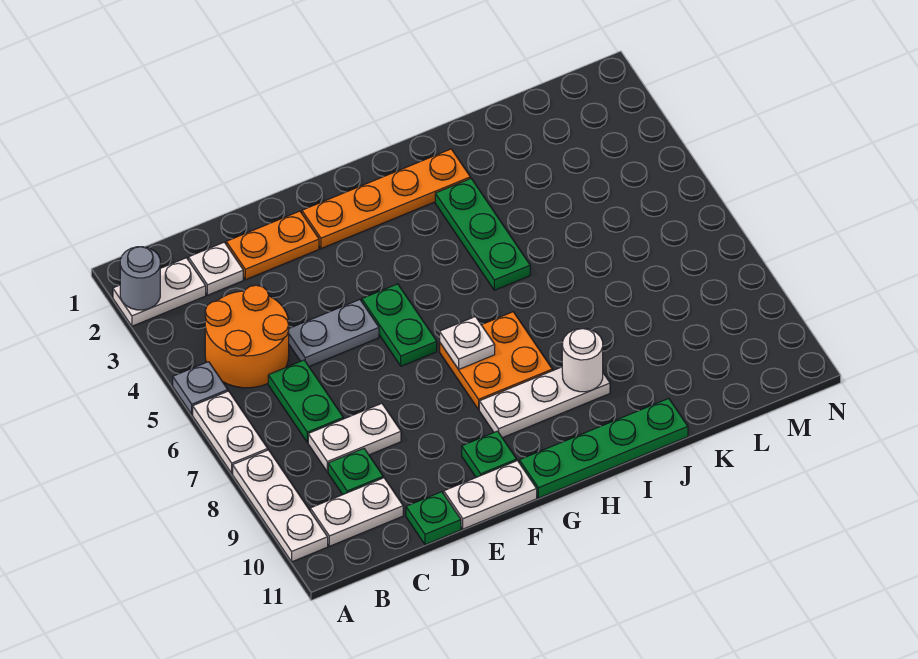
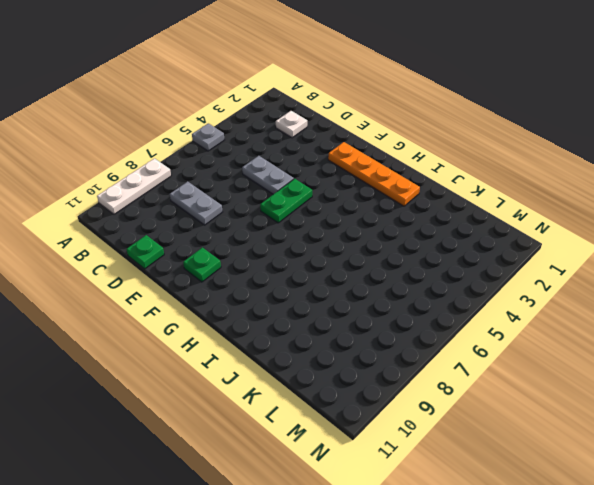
grey plate C8:D8 level 1 -> white plate C8:D8 level 1
none -> white plate A2:B2 level 1
none -> white plate A6:A7 level 1
none -> orange round brick B4:C5 level 1

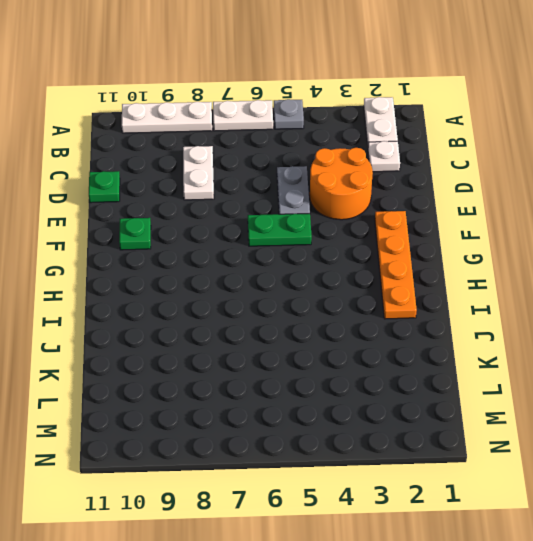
orange round brick D3:E4 level 1 -> orange round brick B4:C5 level 1
none -> white plate B10:C10 level 1
none -> green plate C6:C7 level 1
none -> green plate C9 level 1

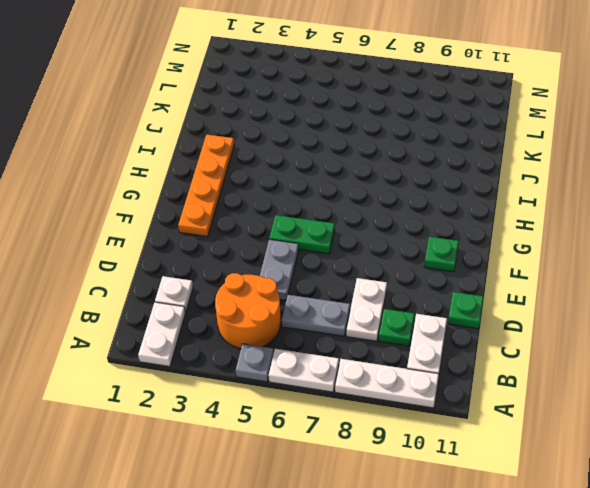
grey plate C6:C7 level 1 -> green plate C6:C7 level 1
none -> orange plate D2:E2 level 1
none -> white plate E11:F11 level 1
none -> orange plate G7:H8 level 1

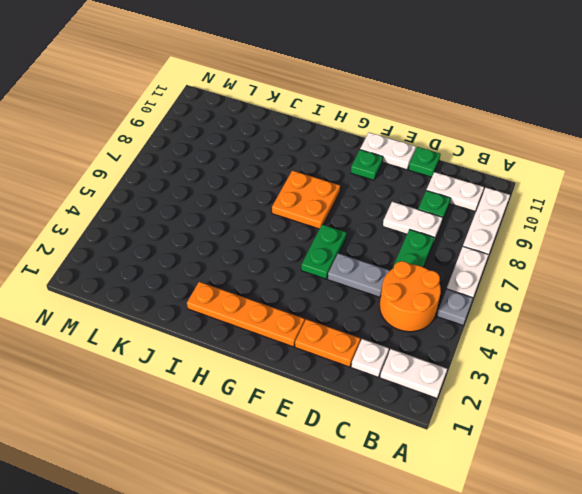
none -> white plate G9:I9 level 1
none -> green plate G11:J11 level 1
none -> green plate I3:I5 level 1

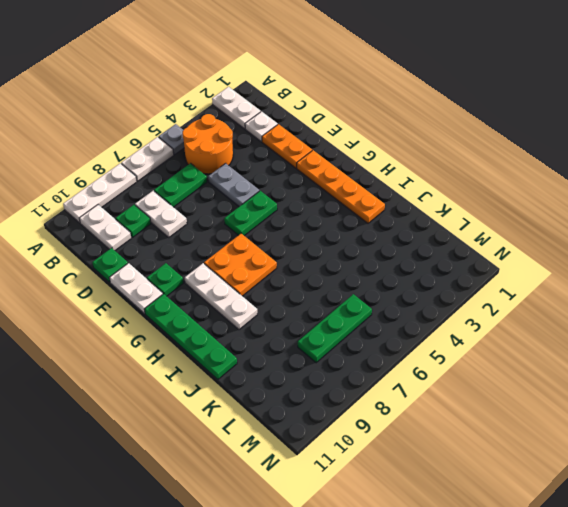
green plate L6:L8 level 1 -> green plate I3:I5 level 1
none -> grey round brick A2 level 2
none -> white plate G7 level 2
none -> white round brick I9 level 2

